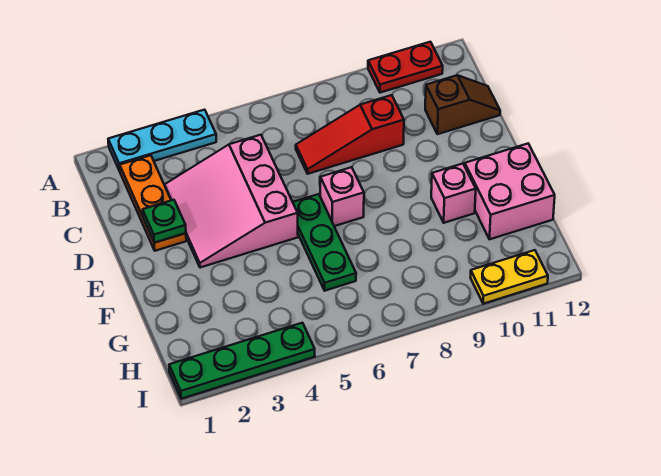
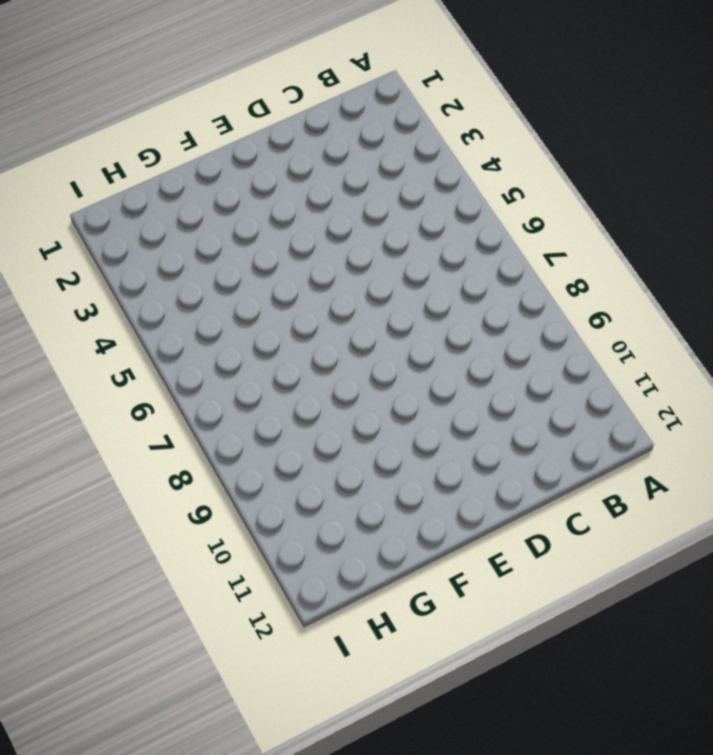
none -> cyan plate A2:A4 level 1
none -> red plate A10:A11 level 1
none -> orange plate B2:D2 level 1

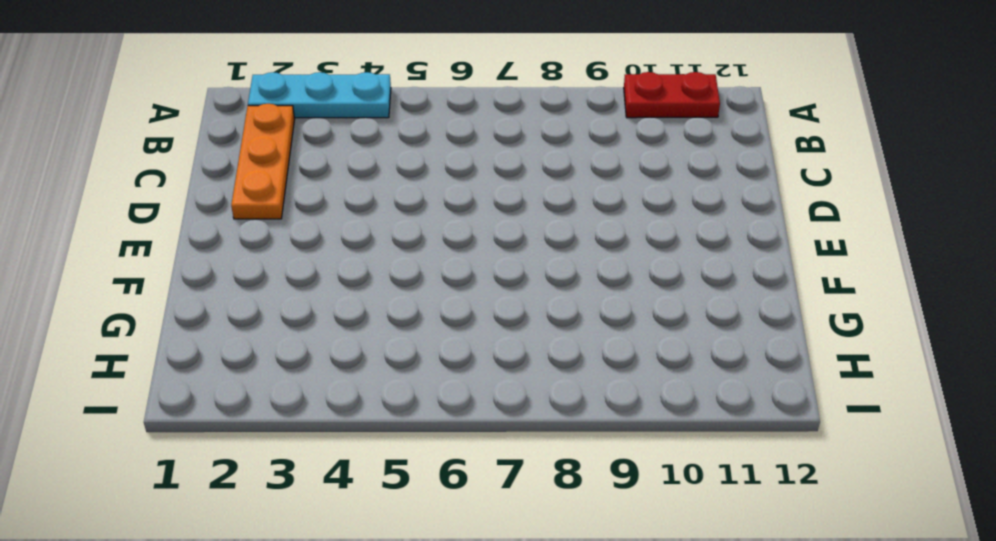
none -> pink slope C3:E5 level 1 top 5
none -> red slope C7:C9 level 1 top 9
none -> brown slope C11:C12 level 1 top 11

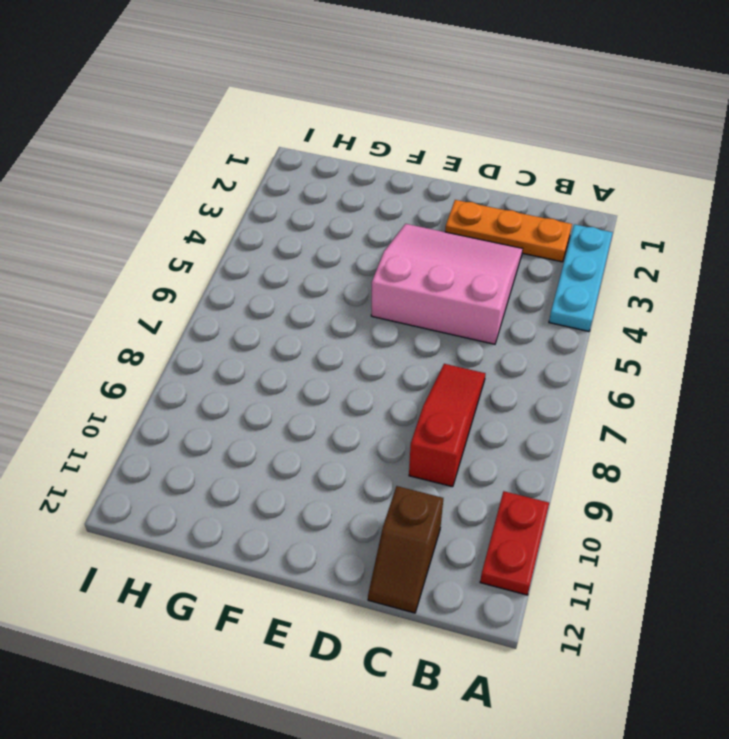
none -> green plate E6:G6 level 1
none -> pink brick E7 level 1
none -> pink brick F10 level 1

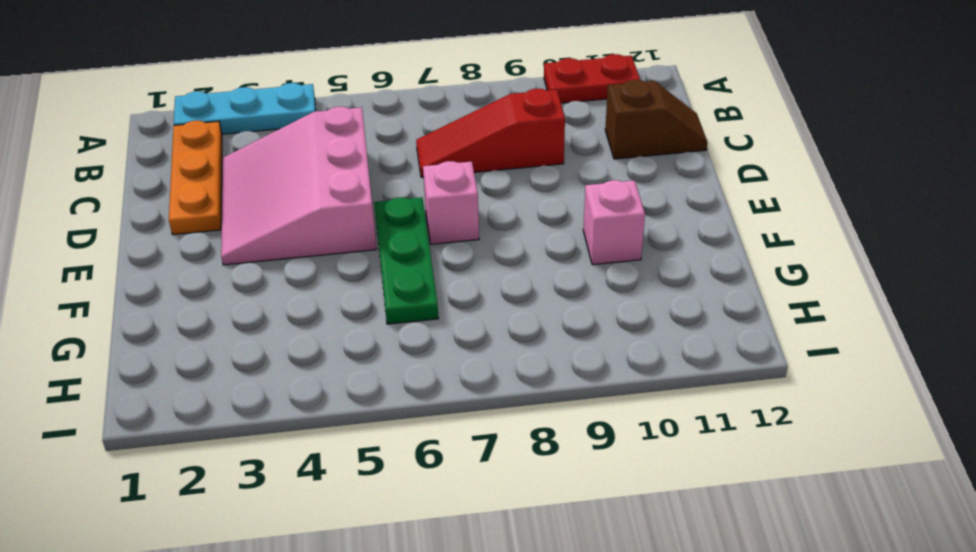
none -> pink brick F11:G12 level 1
none -> green plate I1:I4 level 1
none -> yellow plate I10:I11 level 1

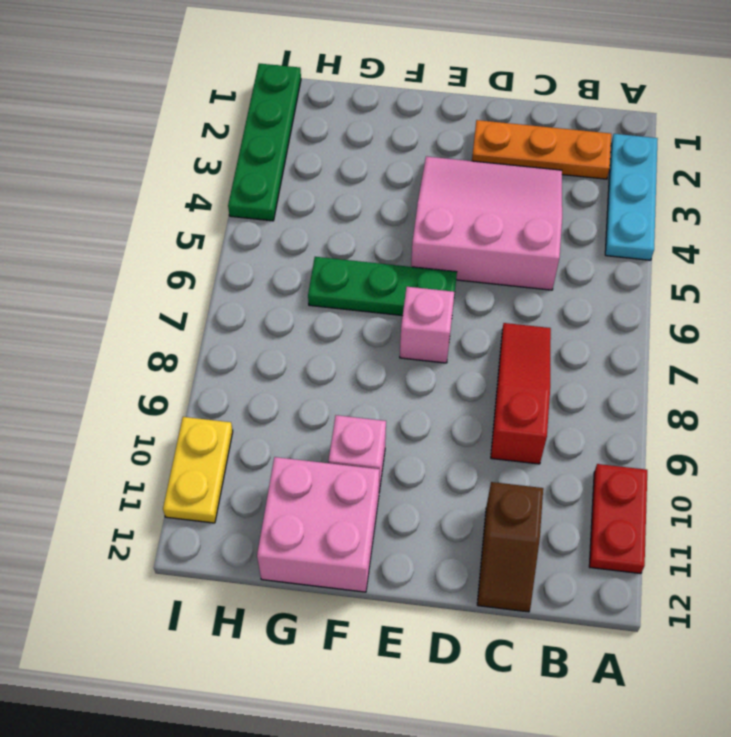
none -> green plate D2 level 2

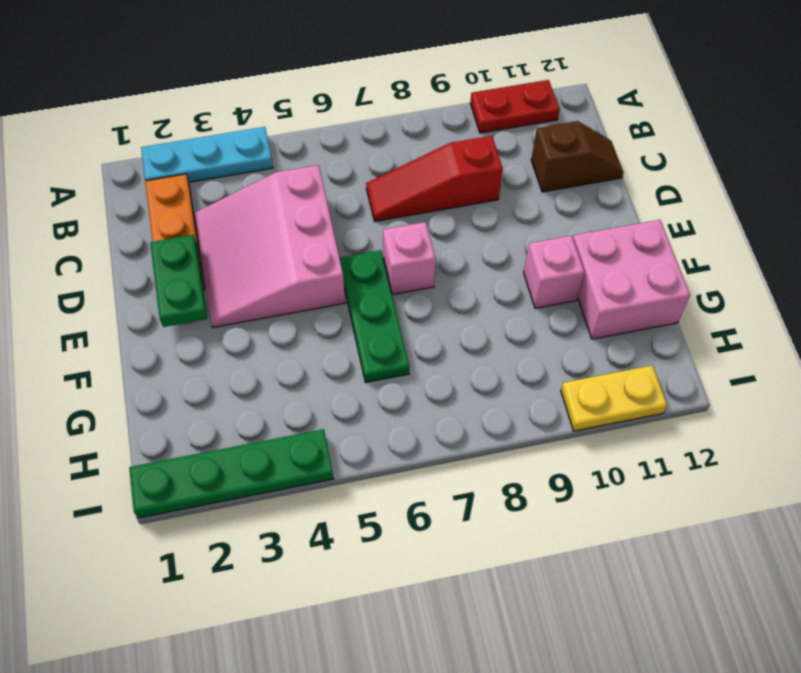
green plate D2:E2 level 2 -> green plate D2 level 2

